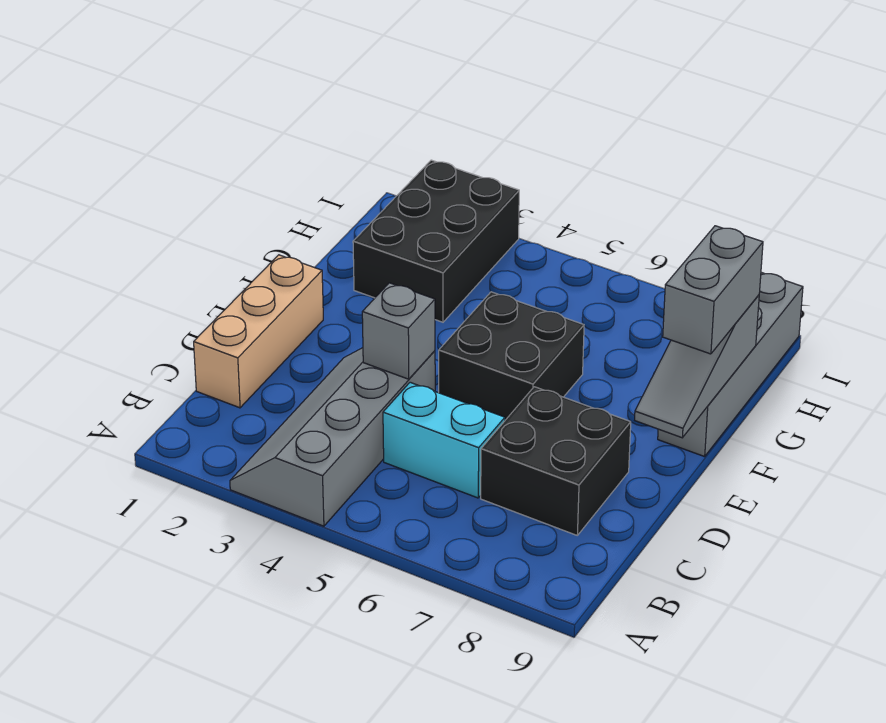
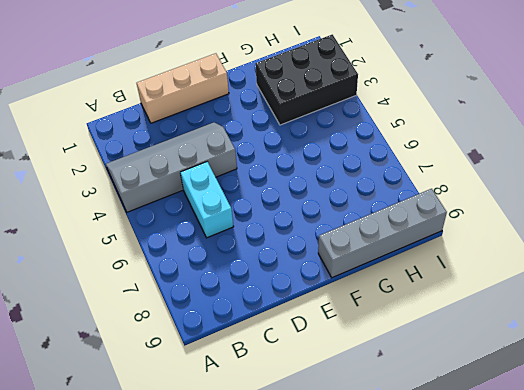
none -> black brick C7:D8 level 1
none -> black brick E5:F6 level 1

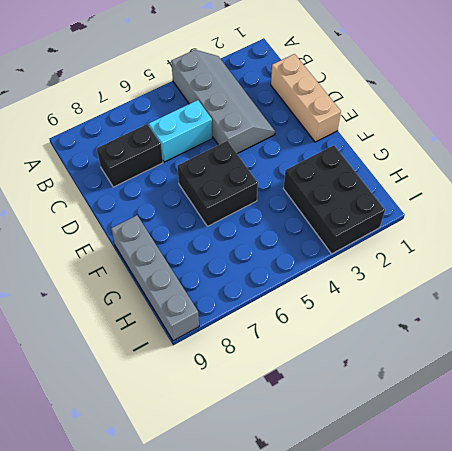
black brick C7:C8 level 1 -> black brick C7:D8 level 1
none -> grey brick D4 level 2
none -> grey slope E9:G9 level 2 top G

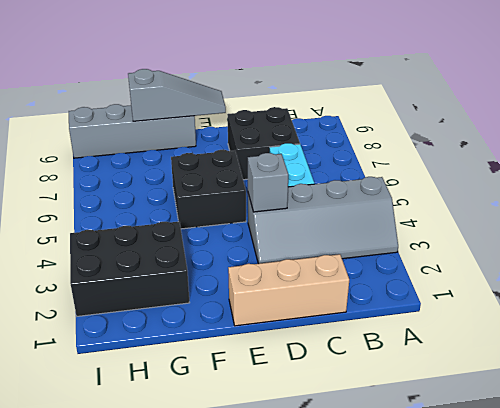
none -> grey brick F9:G9 level 3

